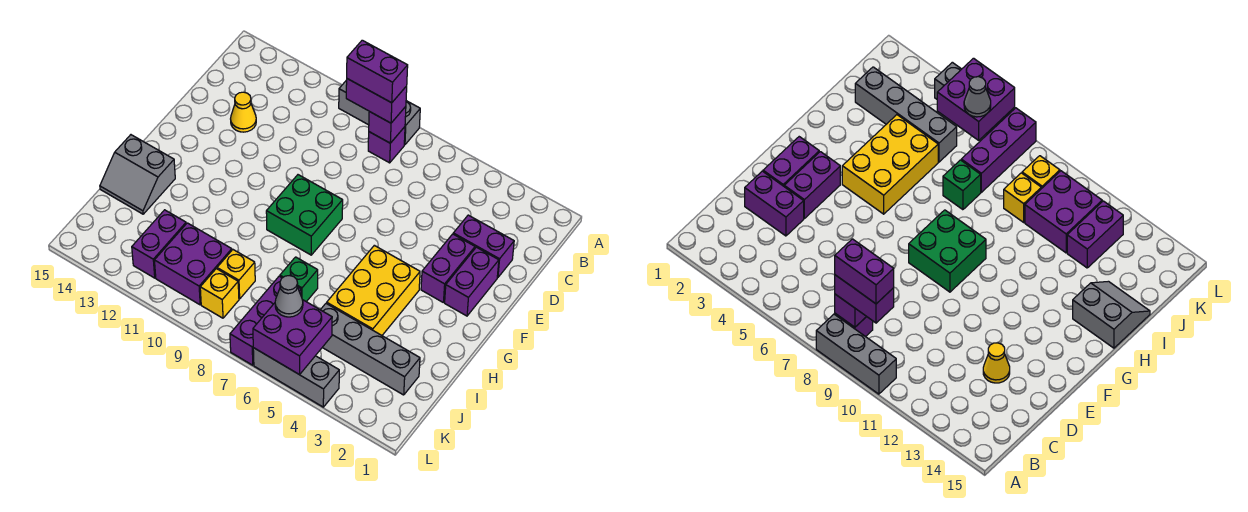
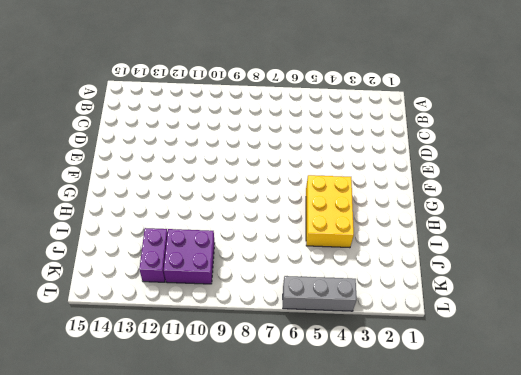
none -> grey brick A8:A10 level 1
none -> purple brick B8 level 1
none -> purple brick D2:D3 level 1

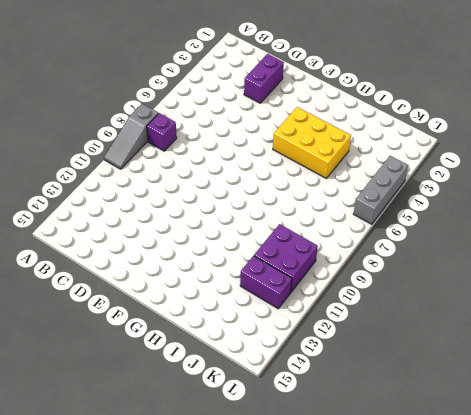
grey slope A8:A10 level 1 top 8 -> grey brick A8:A10 level 1
none -> yellow cone D13 level 1
none -> purple brick E2:F2 level 1
none -> purple brick E3:F3 level 1

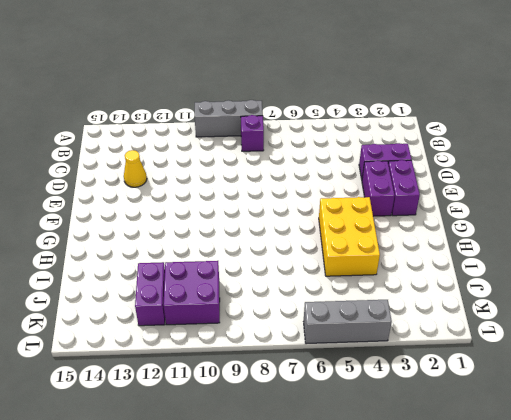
none -> green brick F8:G9 level 1
none -> grey slope H14:I15 level 1 top H
none -> green brick I7 level 1

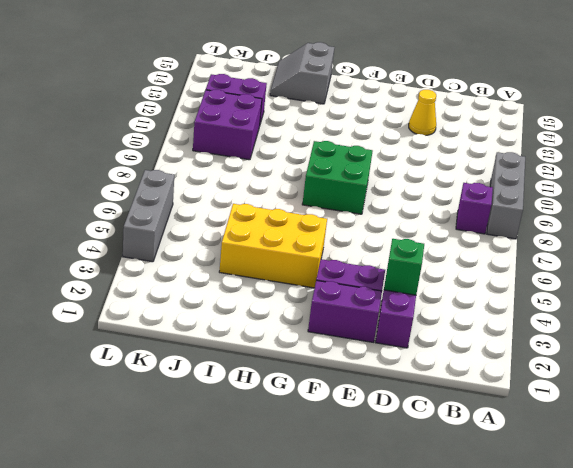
green brick D3 level 2 -> green brick I7 level 1
none -> grey brick J2:J5 level 1
none -> purple brick J7:L7 level 1
none -> yellow brick J9 level 1

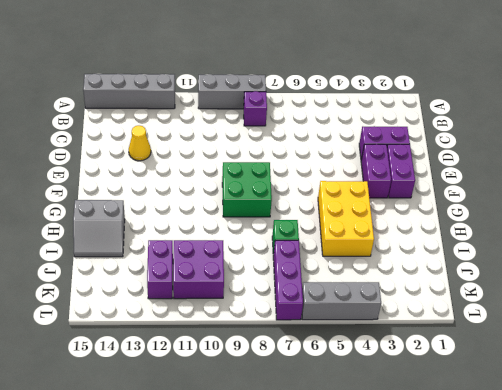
grey brick A12:A15 level 1 -> grey brick J2:J5 level 1
none -> yellow brick J9 level 1
none -> yellow brick K9 level 1
none -> purple brick B8 level 2

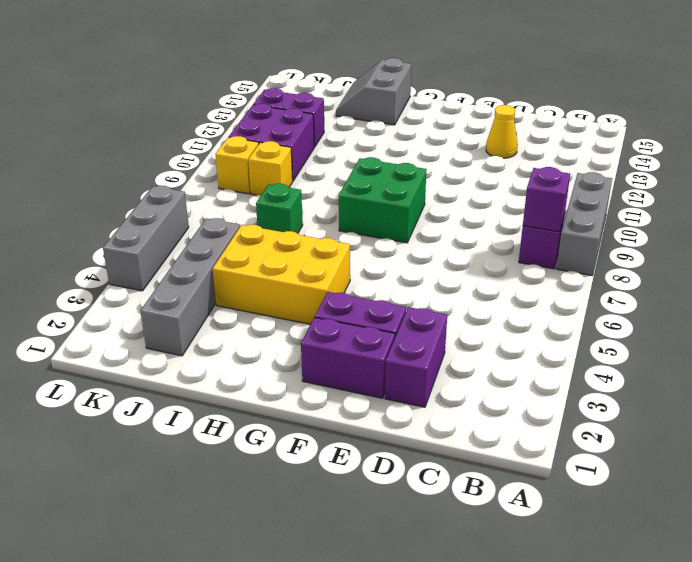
none -> purple brick J7:L7 level 1
none -> purple brick K5:L6 level 2
none -> purple brick B8:B9 level 3

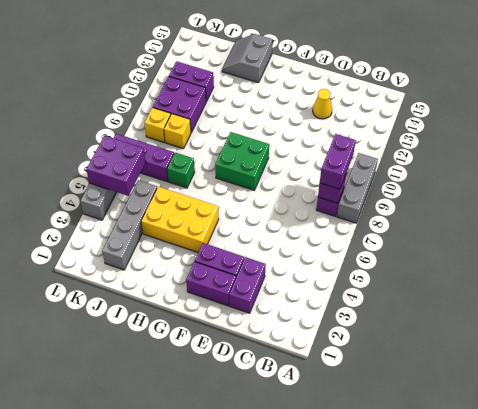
none -> grey cone K6 level 3
none -> purple brick B8:B9 level 4

